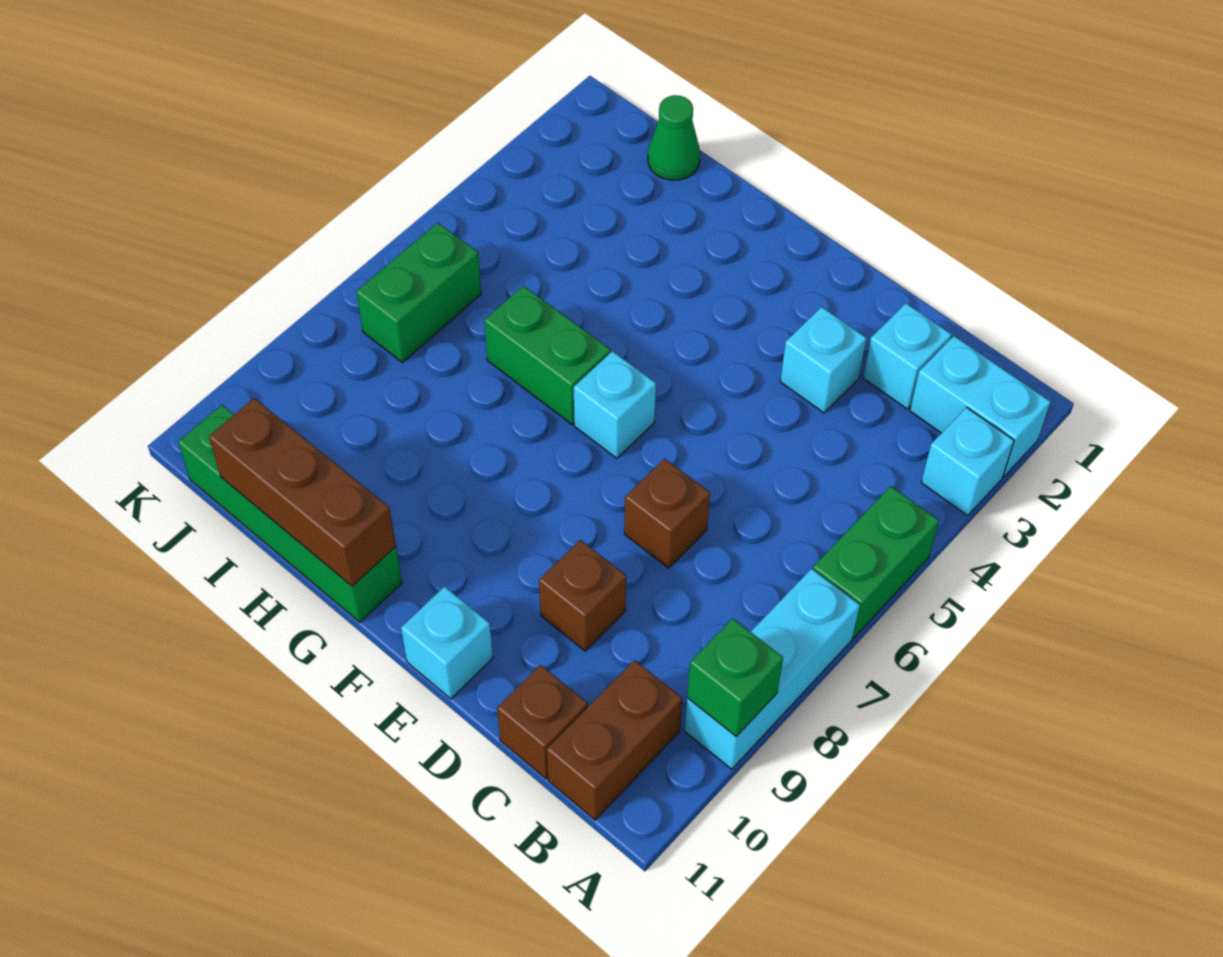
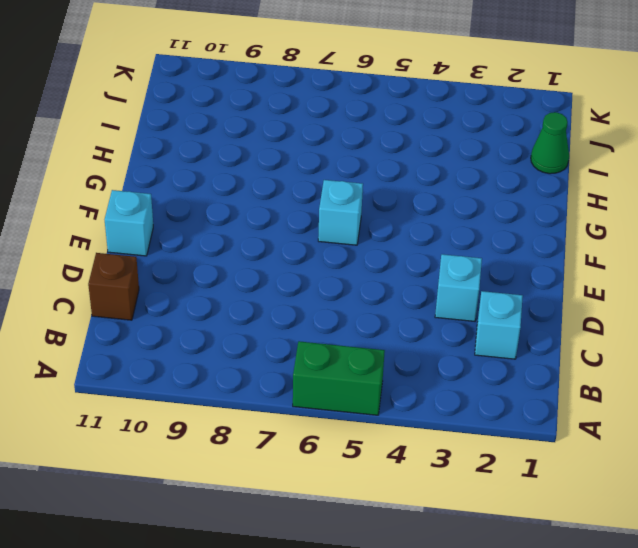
none -> cyan brick A2:B2 level 1
none -> cyan brick A3 level 1
none -> cyan brick A7:A9 level 1

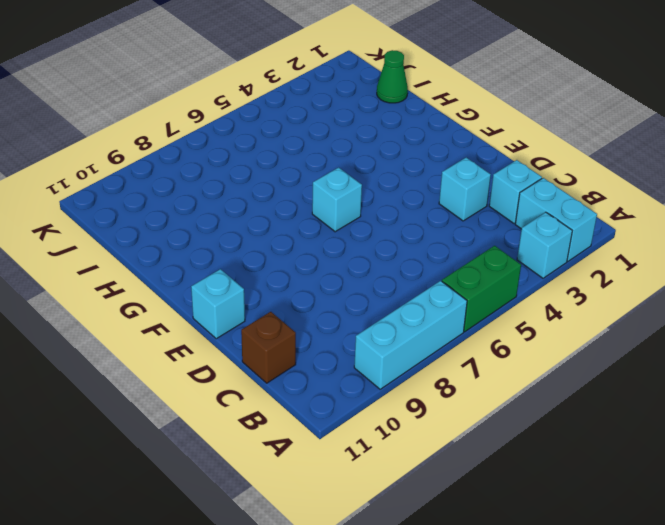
none -> brown brick B10:B11 level 1
none -> brown brick D7 level 1
none -> brown brick D9 level 1

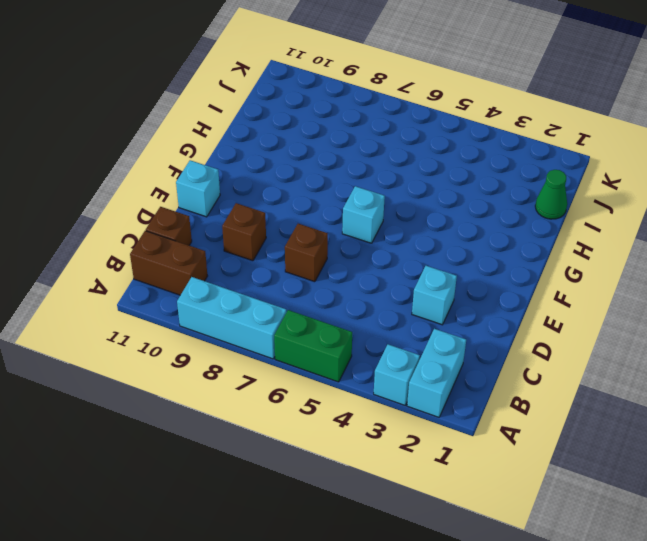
none -> cyan brick C2 level 1
none -> green brick G6:H6 level 1
none -> green brick G11:J11 level 1

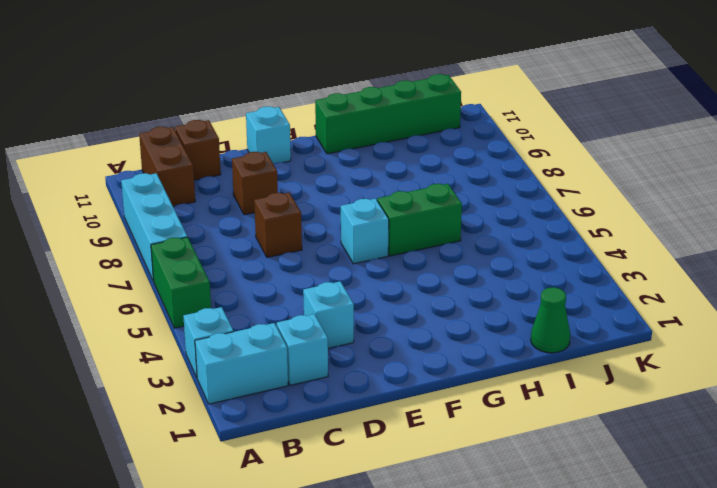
none -> green brick J6:J7 level 1
none -> green brick A9 level 2
none -> brown brick G11:I11 level 2

